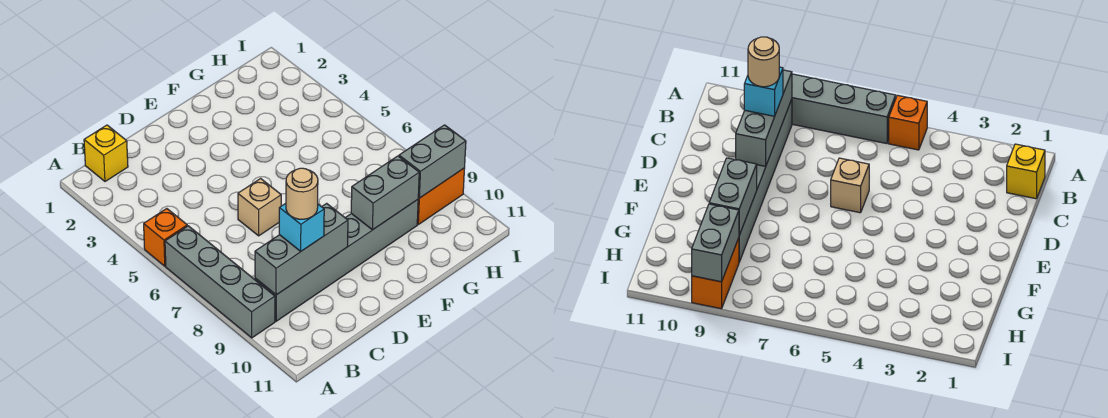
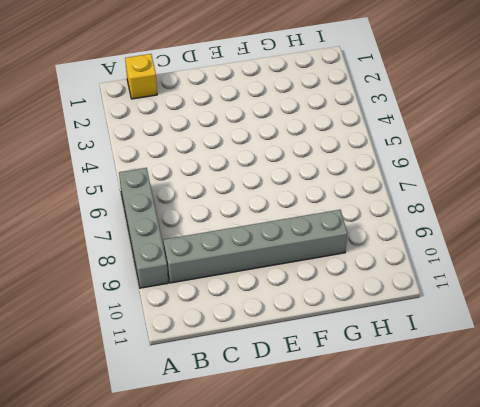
none -> orange brick A5 level 1
none -> tan brick D6 level 1

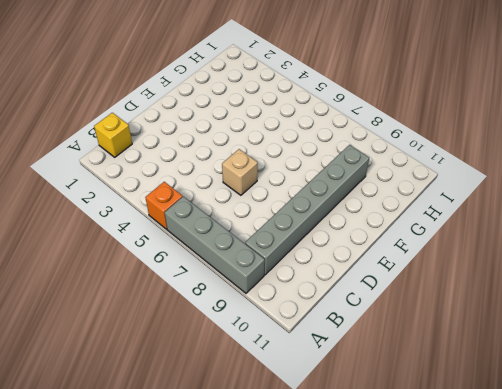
none -> orange brick H9:I9 level 1
none -> grey brick B9:D9 level 2

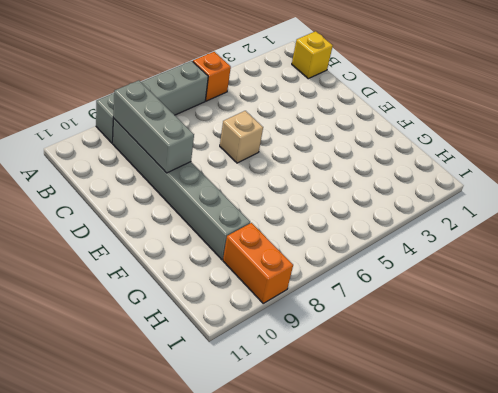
none -> grey brick F9:G9 level 2
none -> grey brick H9:I9 level 2

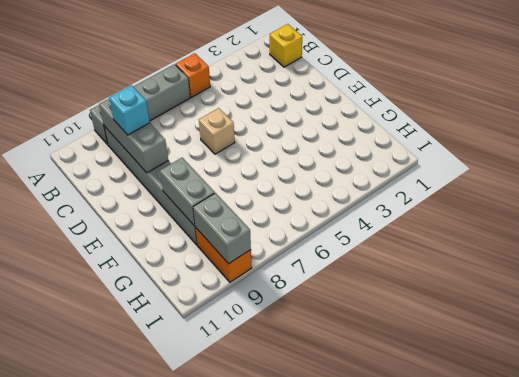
none -> tan round brick C9 level 4

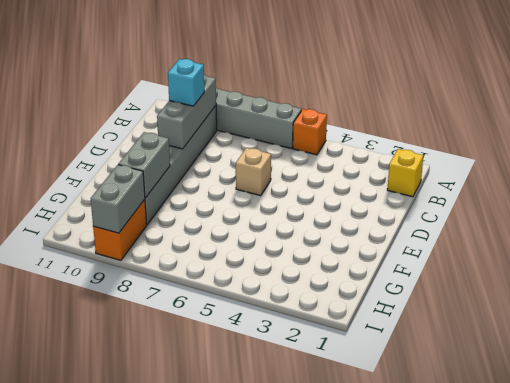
none -> tan round brick C9 level 4

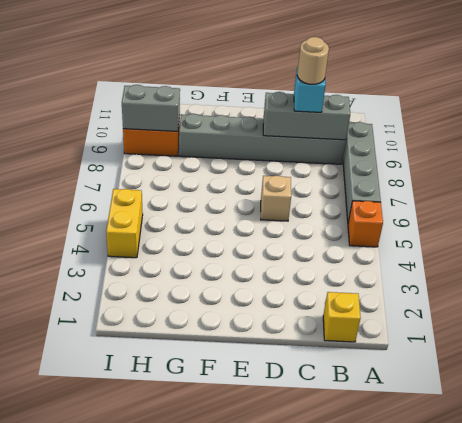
yellow brick I4:I5 level 1 -> none
none -> grey brick F9:G9 level 2

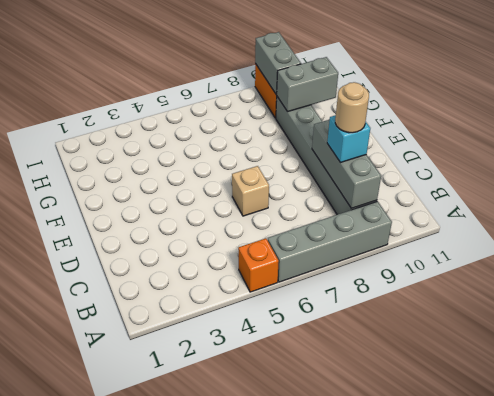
grey brick G9:G10 level 2 -> grey brick F9:G9 level 2
none -> yellow brick B1 level 1

